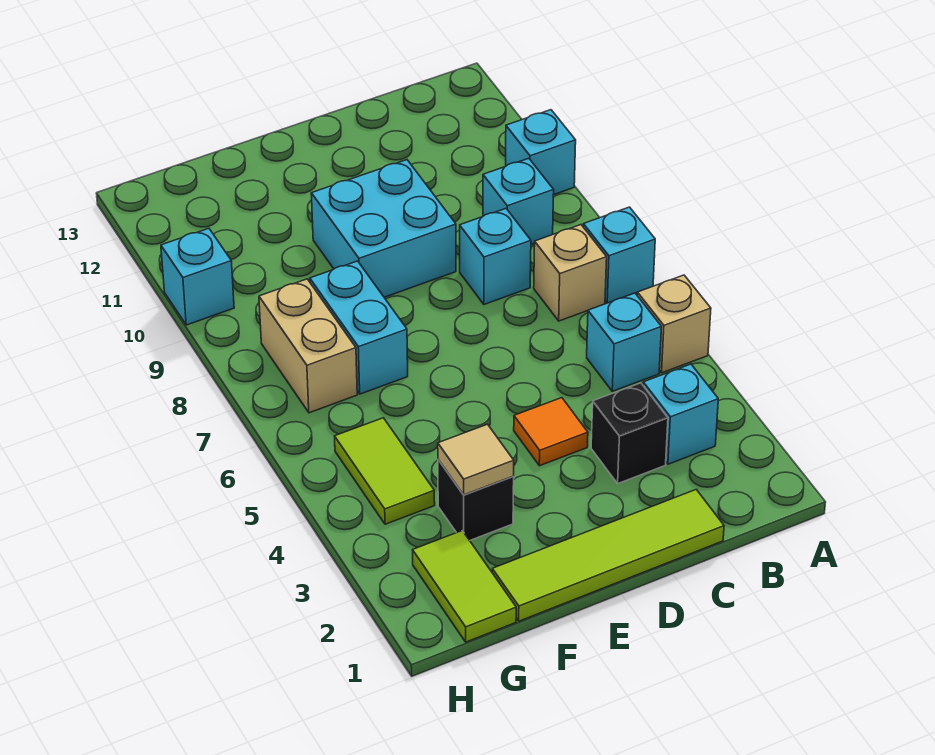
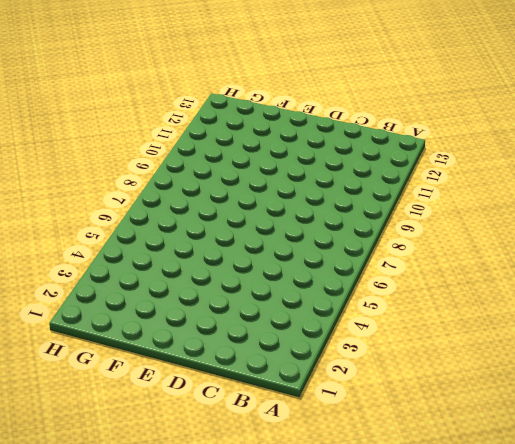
none -> tan brick A5 level 1
none -> cyan brick A7 level 1
none -> cyan brick A10 level 1

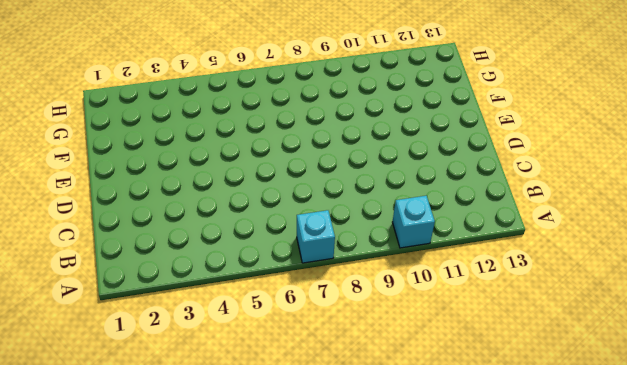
none -> tan brick A5 level 1
none -> cyan brick B3 level 1
none -> cyan brick B5 level 1

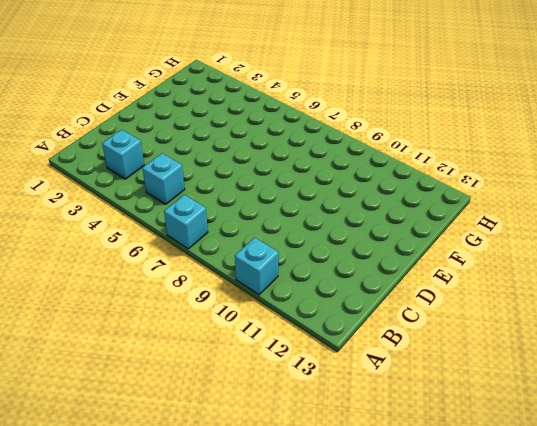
none -> tan brick A5 level 1
none -> tan brick B7 level 1
none -> cyan brick B9 level 1

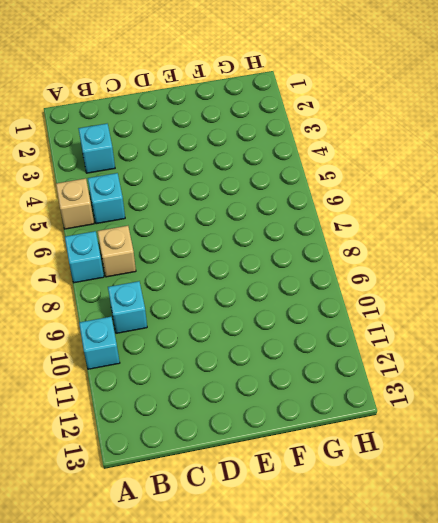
none -> lime tile C1:F1 level 1
none -> black brick C3 level 1
none -> cyan brick C8 level 1

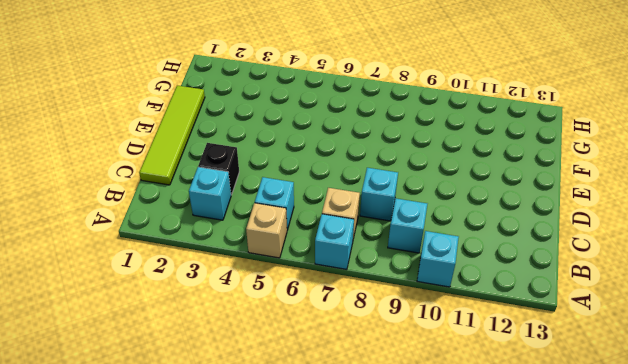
none -> orange tile D4 level 1
none -> cyan brick D9:E10 level 1
none -> black brick F3 level 1

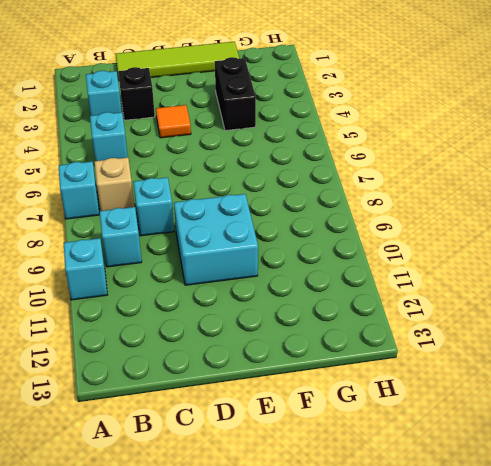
black brick F3:F4 level 1 -> black brick F3 level 1
none -> tan brick A5 level 1
none -> cyan brick F7:F8 level 1
none -> lime tile G1:G2 level 1

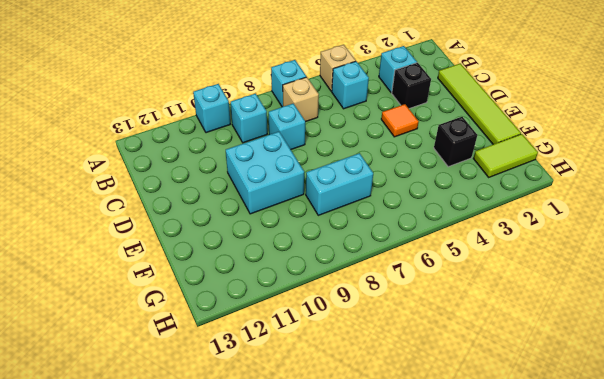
none -> lime tile G4:G5 level 1
none -> tan brick G7:G8 level 1
none -> cyan brick H10 level 1

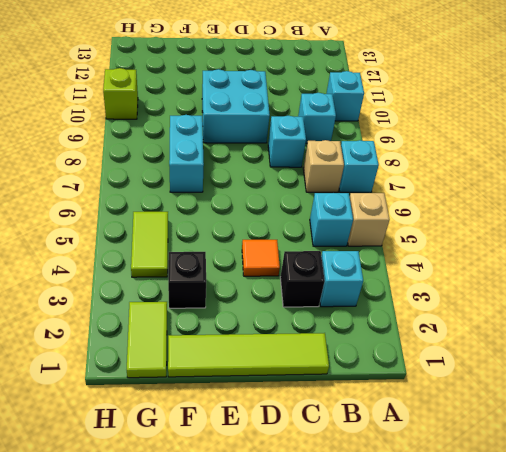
lime brick H10 level 1 -> cyan brick H10 level 1
none -> tan brick G7:G8 level 1
none -> tan tile F3 level 2

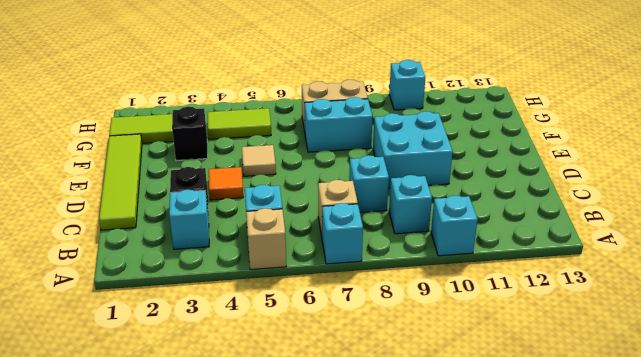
tan tile E5 level 1 -> tan tile F3 level 2

